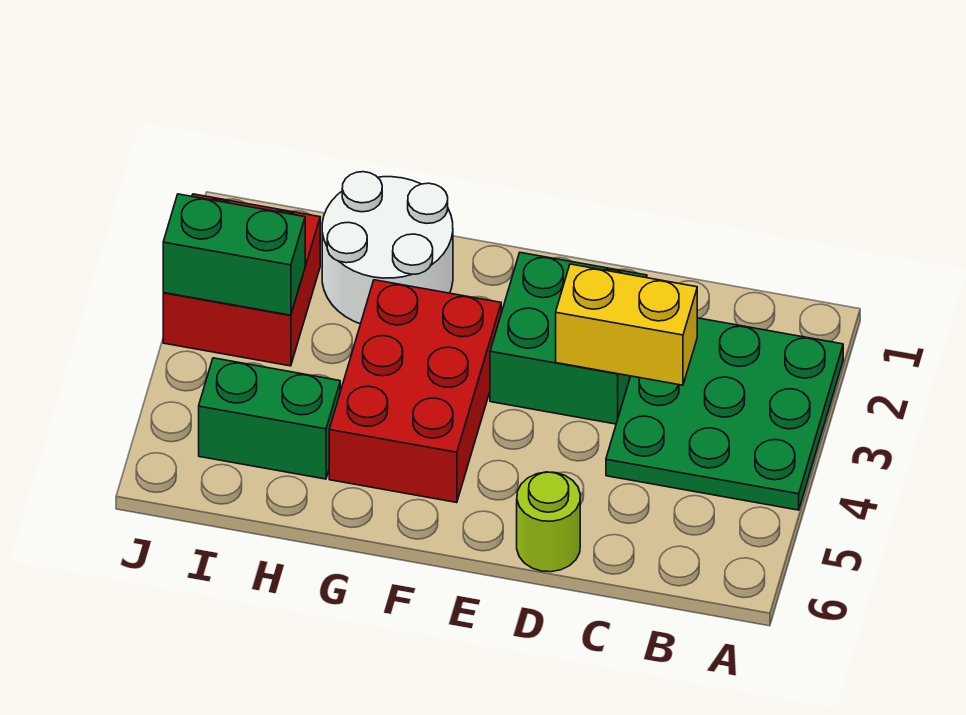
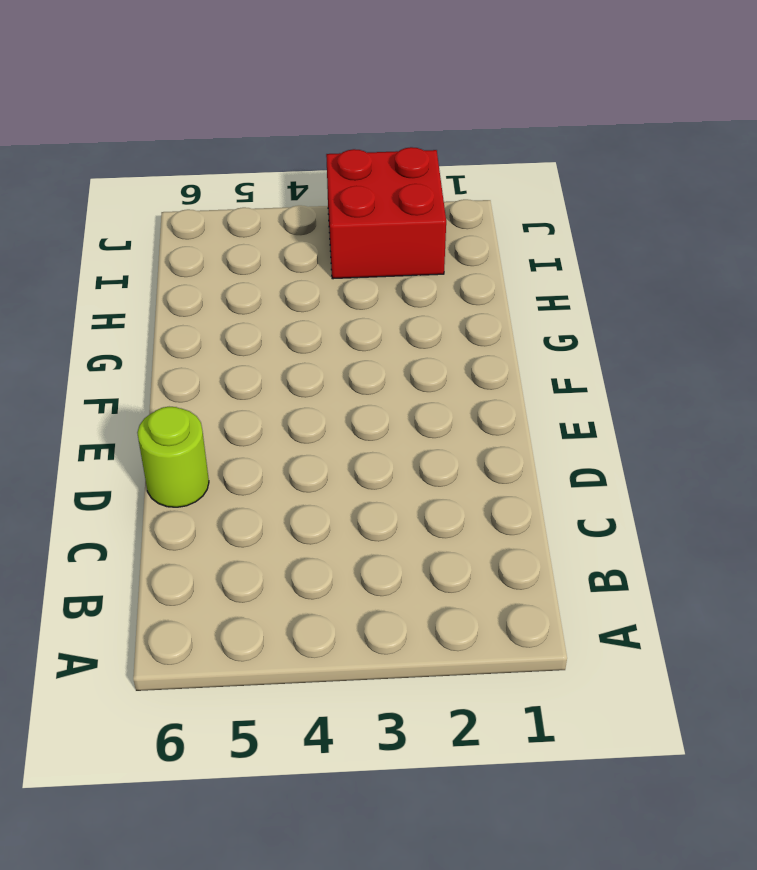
none -> green plate A2:C4 level 1
none -> green brick D2:E3 level 1

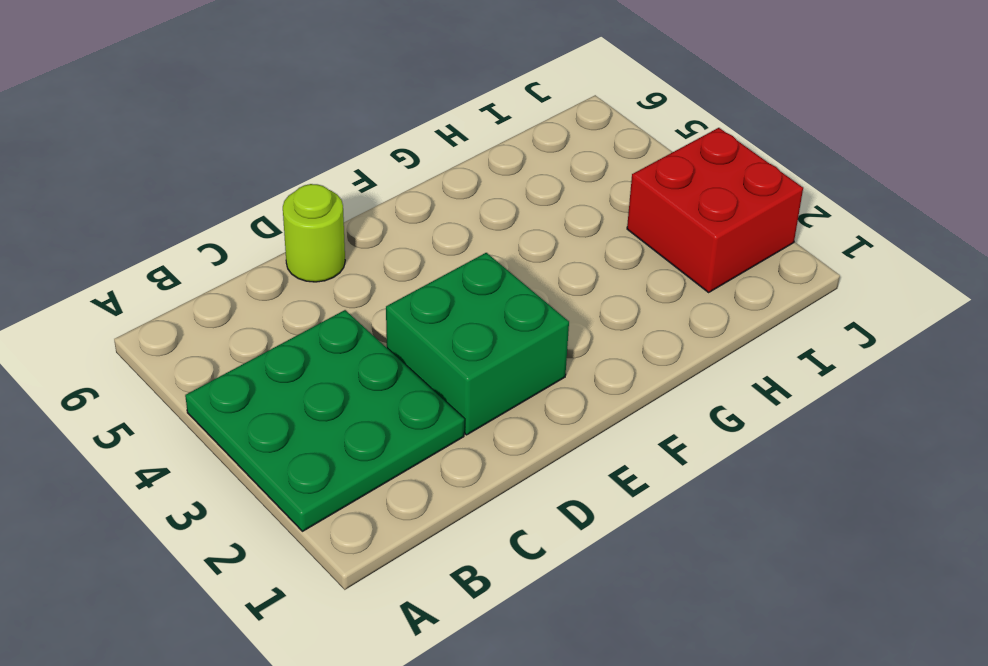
none -> red brick F3:G5 level 1
none -> white round brick G1:H2 level 1

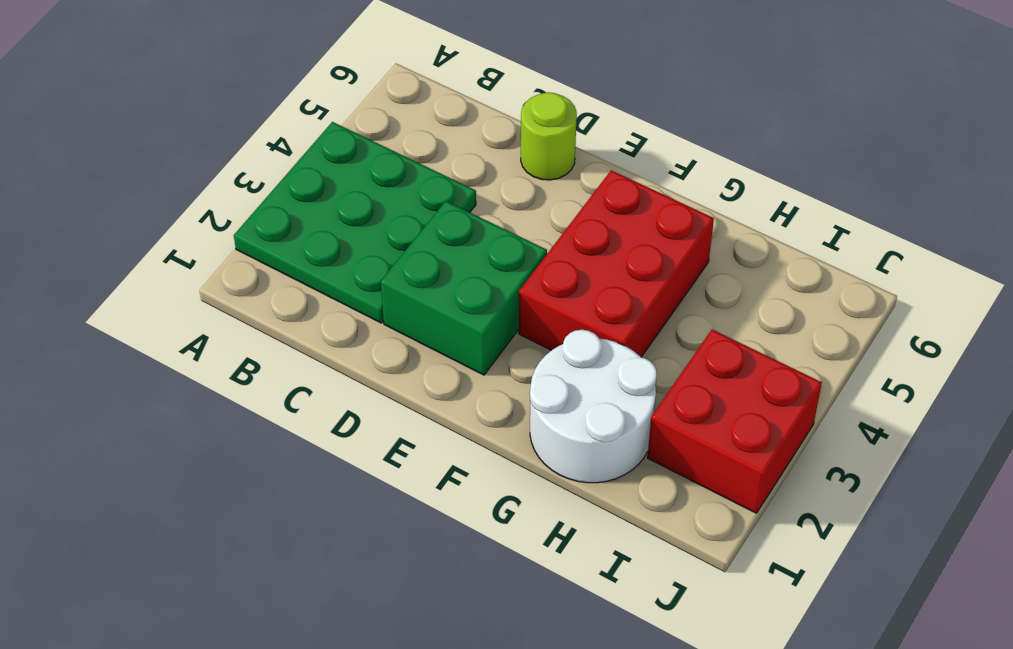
none -> green brick H5:I5 level 1
none -> yellow brick C3:D3 level 2

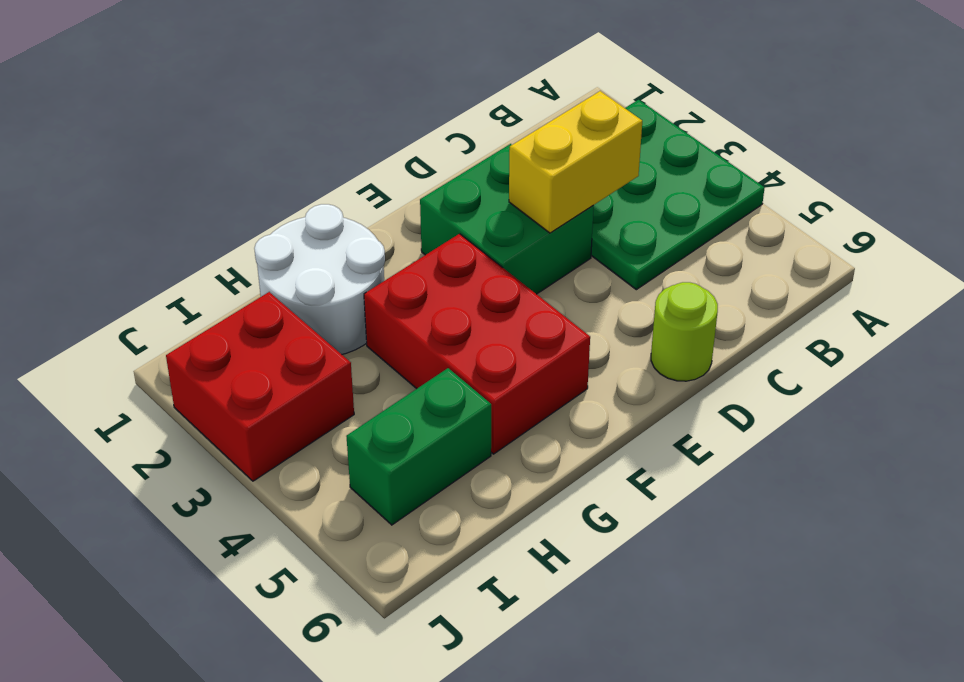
none -> green brick I3:J3 level 2

